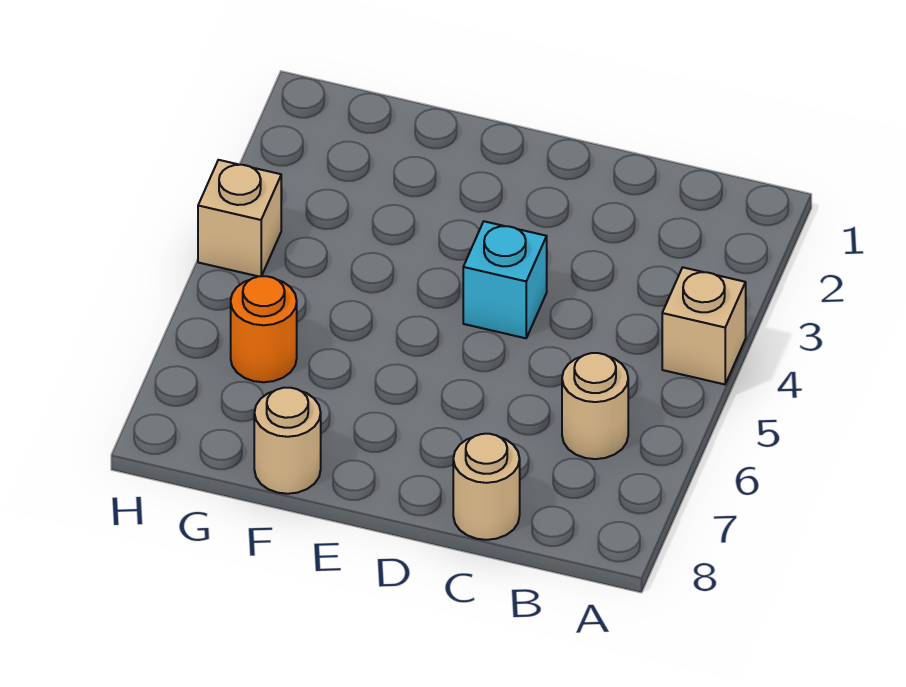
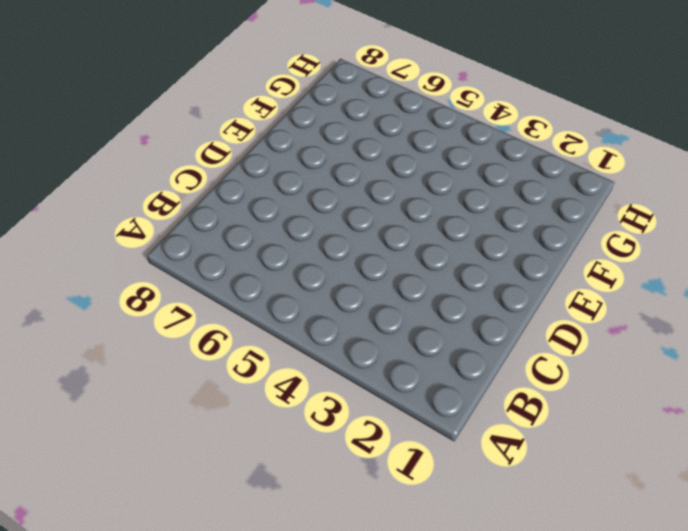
none -> tan brick A4 level 1
none -> tan round brick B6 level 1

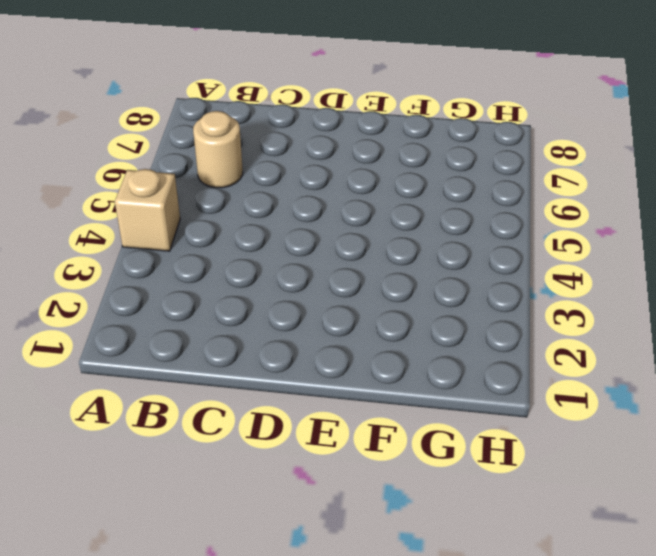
none -> tan round brick C8 level 1
none -> cyan brick D4 level 1

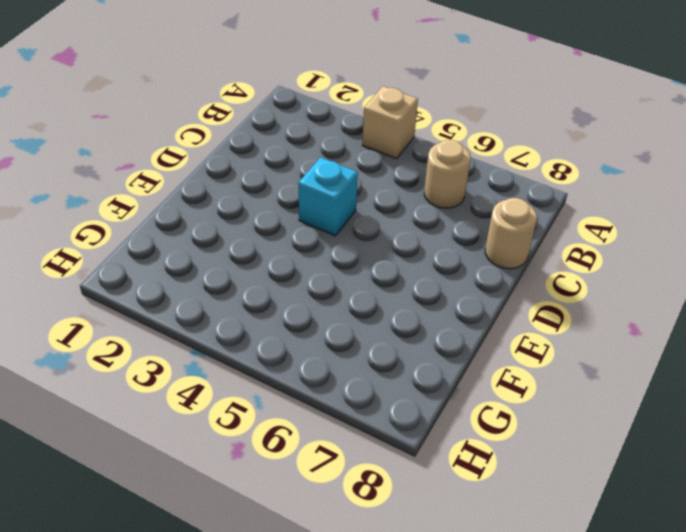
none -> tan round brick F8 level 1
none -> orange round brick G6 level 1

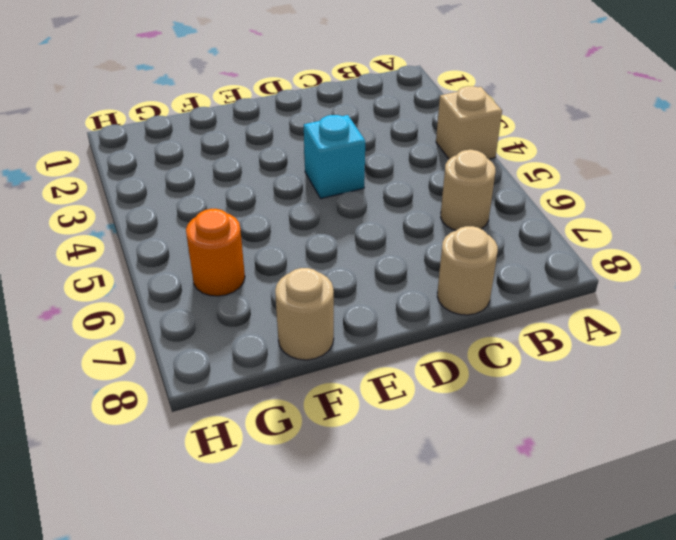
none -> tan brick H4 level 1

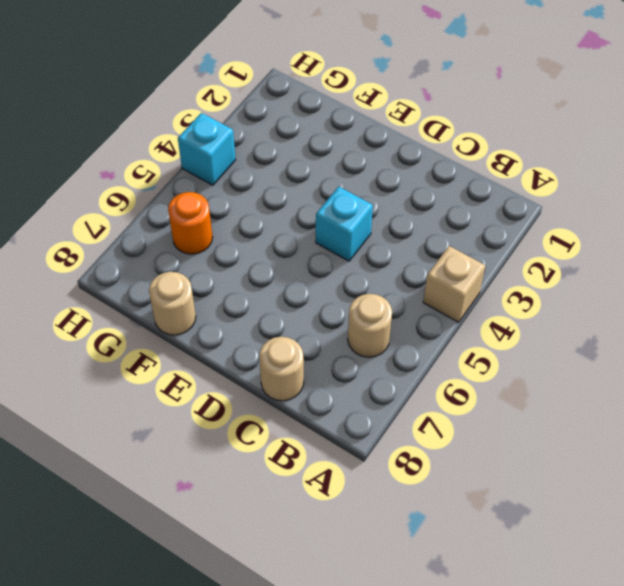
cyan brick H4 level 1 -> tan brick H4 level 1

